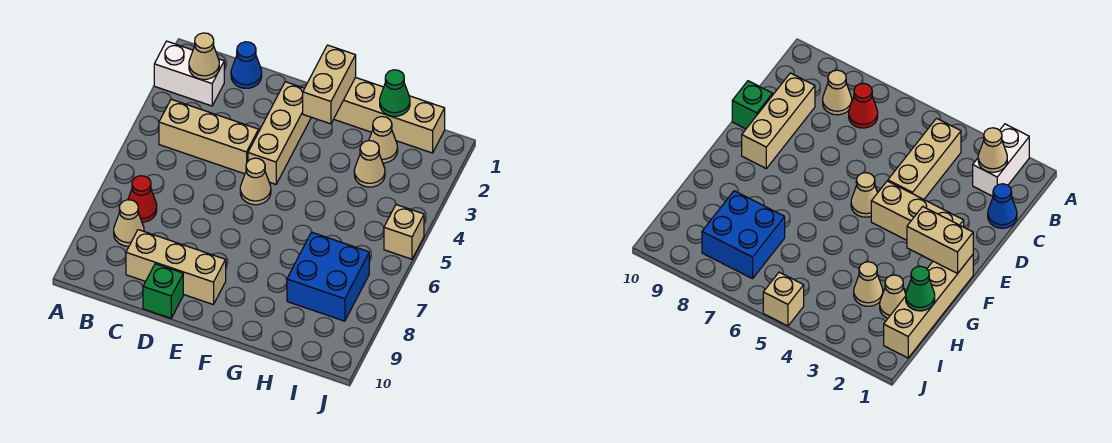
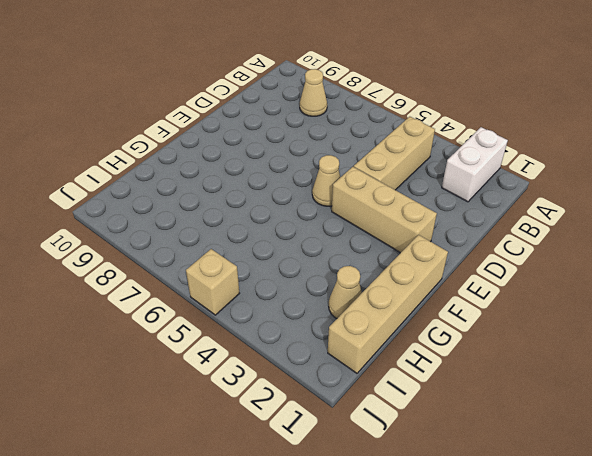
none -> red cone B7 level 1
none -> blue cone C1 level 1
none -> tan brick C9:E9 level 1

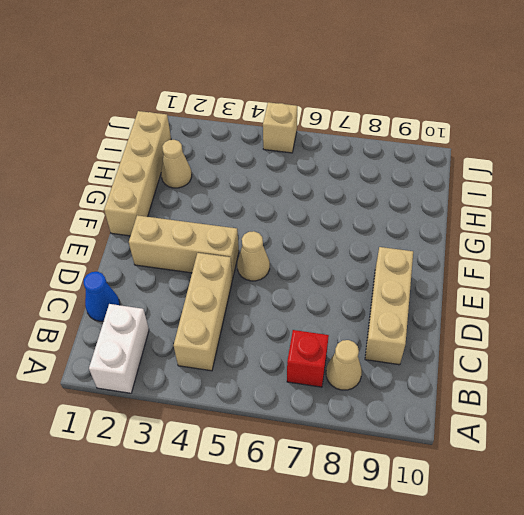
red brick B7 level 1 -> red cone B7 level 1
none -> green brick D10 level 1
none -> tan cone H3 level 1
none -> blue brick H7:I8 level 1

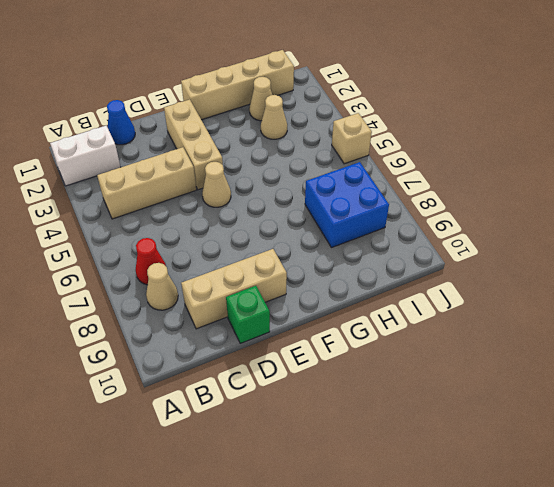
none -> tan cone B2 level 2
none -> tan brick F1:F2 level 2
none -> green cone H1 level 2

